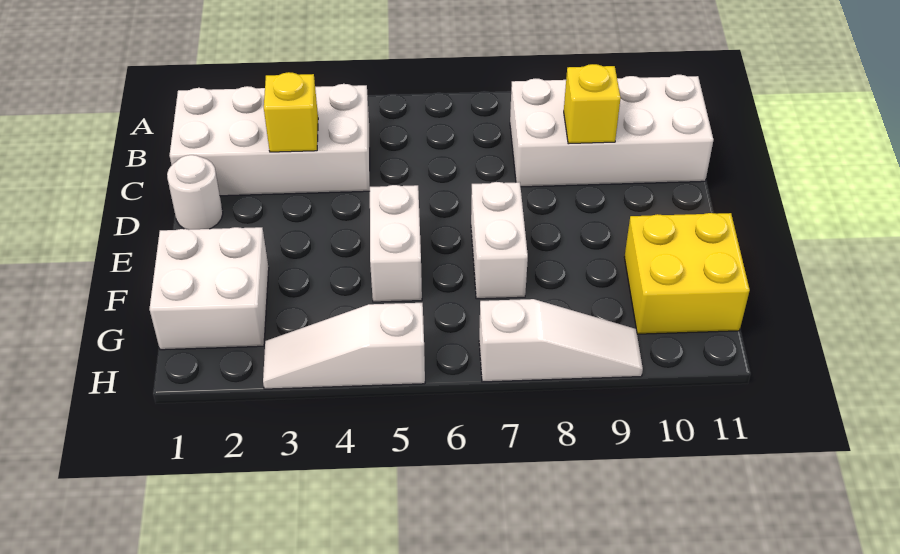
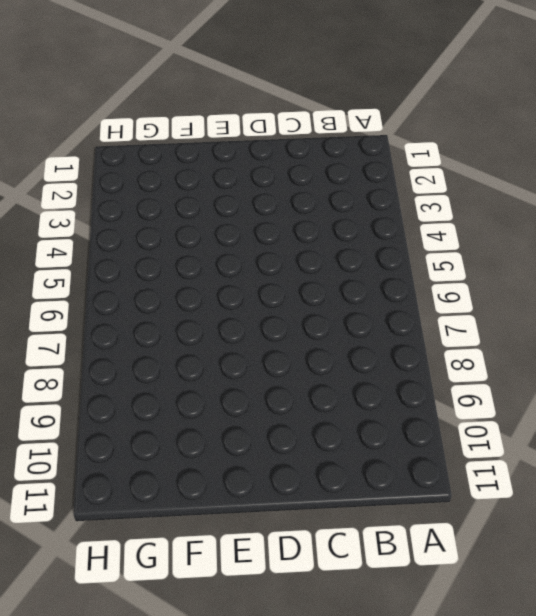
none -> white brick B1:C4 level 1
none -> white brick B8:C11 level 1

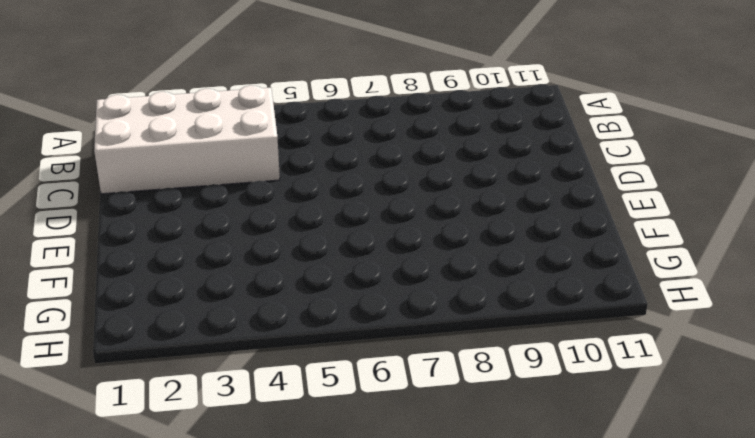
none -> white brick B8:C11 level 1
none -> white round brick D1 level 1

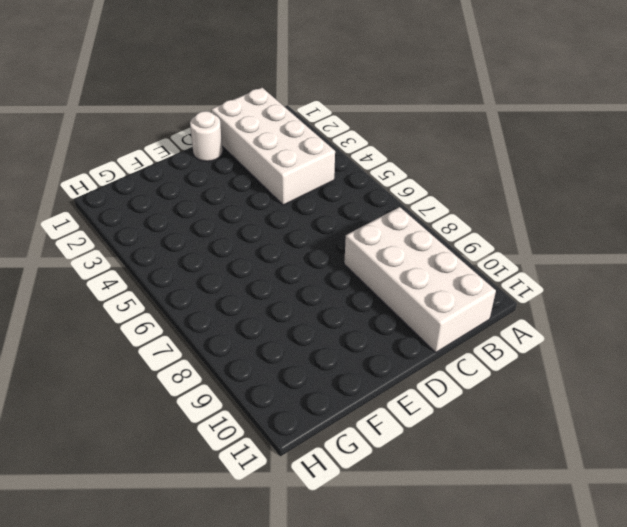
none -> white brick E5:F5 level 1
none -> white brick E7:F7 level 1

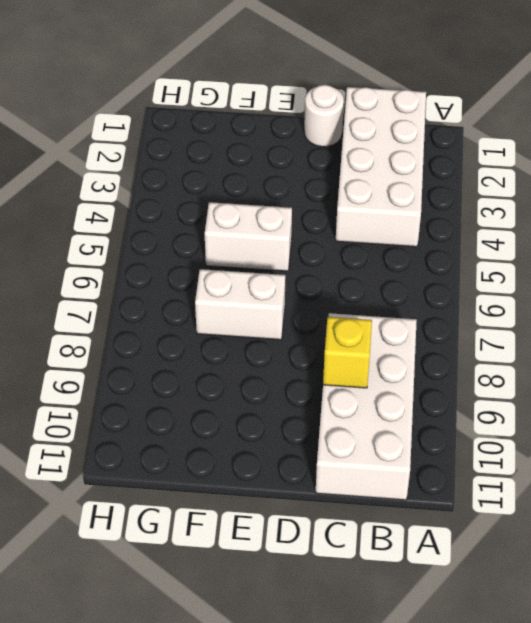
none -> white brick F1:G2 level 1
none -> yellow brick F10:G11 level 1

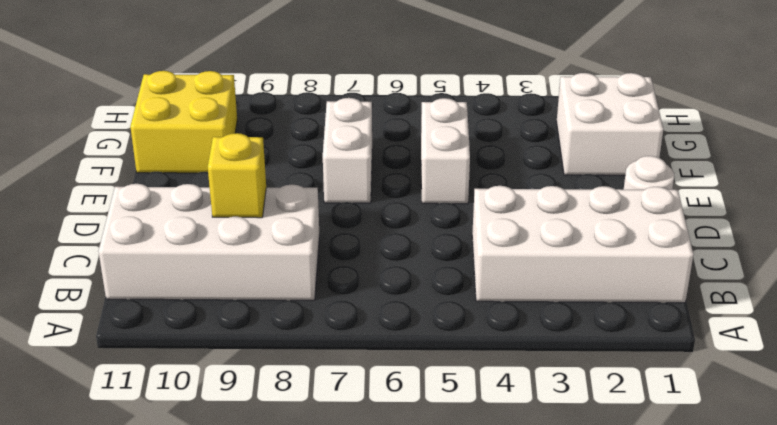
none -> white slope H3:H5 level 1 top 5
none -> white slope H7:H9 level 1 top 7

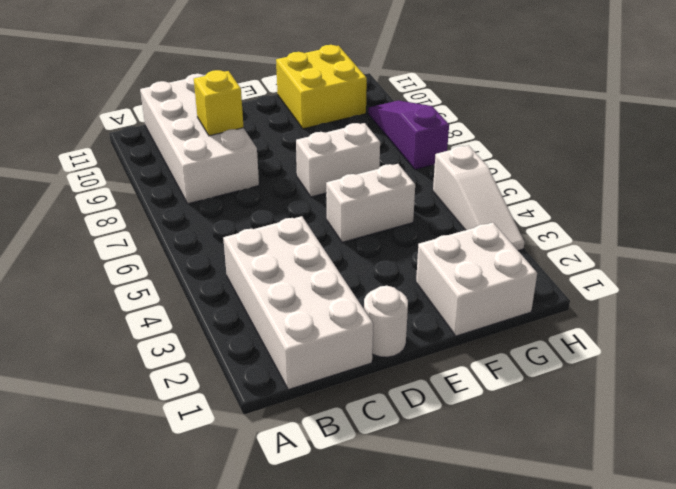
purple slope H7:H9 level 1 top 7 -> white slope H7:H9 level 1 top 7
none -> yellow brick C3 level 2

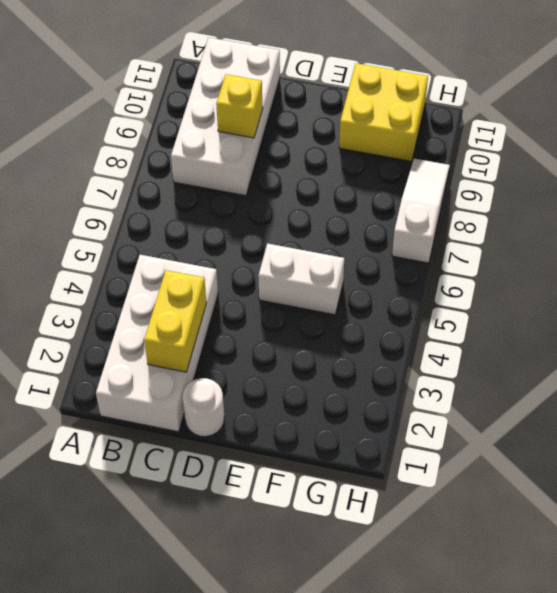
yellow brick C2:C3 level 2 -> yellow brick C3 level 2
none -> white brick E7:F7 level 1
none -> white brick F1:G2 level 1

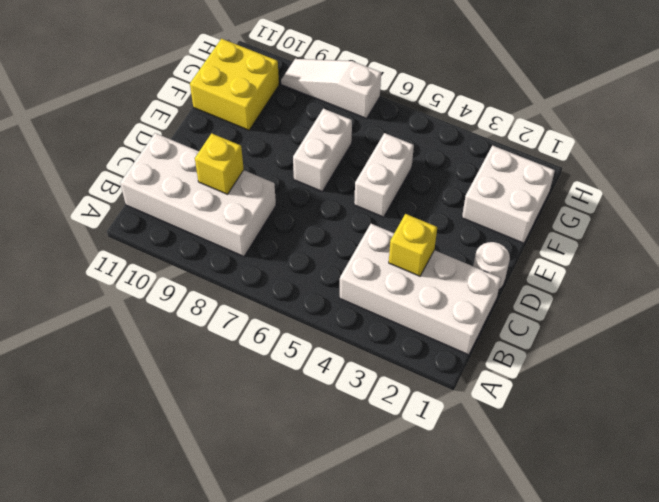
none -> white slope H3:H5 level 1 top 5

